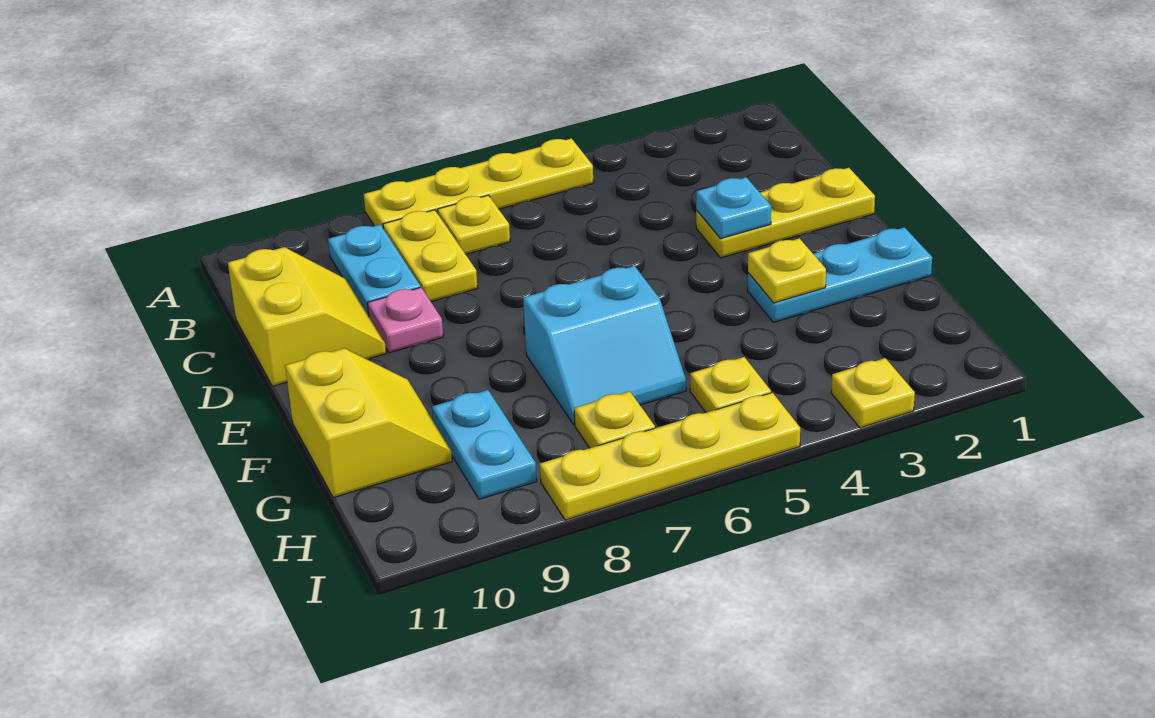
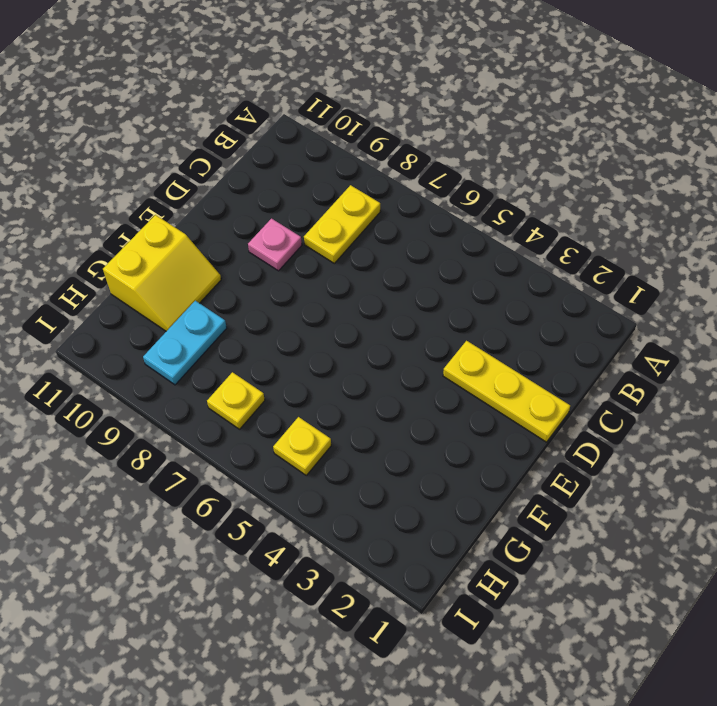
none -> yellow plate A5:A8 level 1
none -> yellow plate B7 level 1
none -> cyan plate B9:C9 level 1

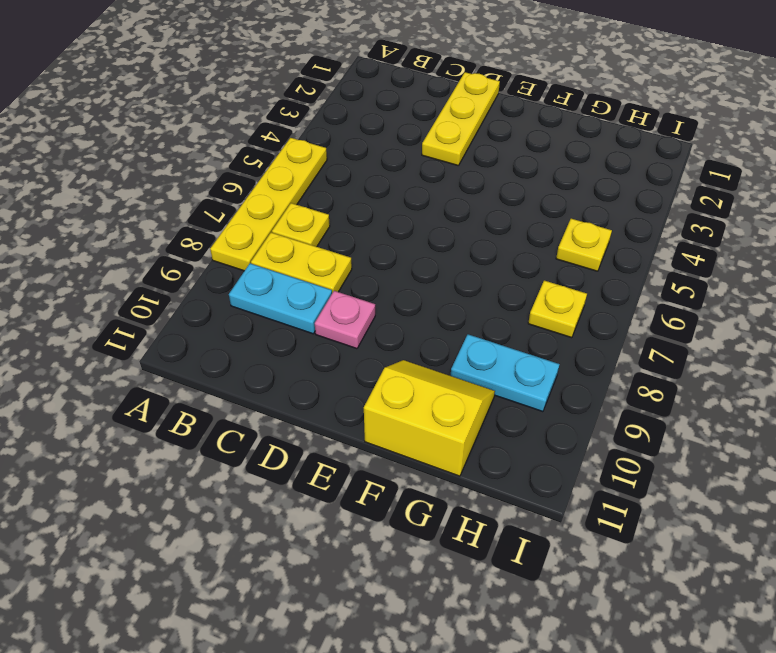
none -> yellow slope C10:D11 level 1 top 11
none -> cyan plate F1:F3 level 1
none -> cyan slope F6:G7 level 1 top F

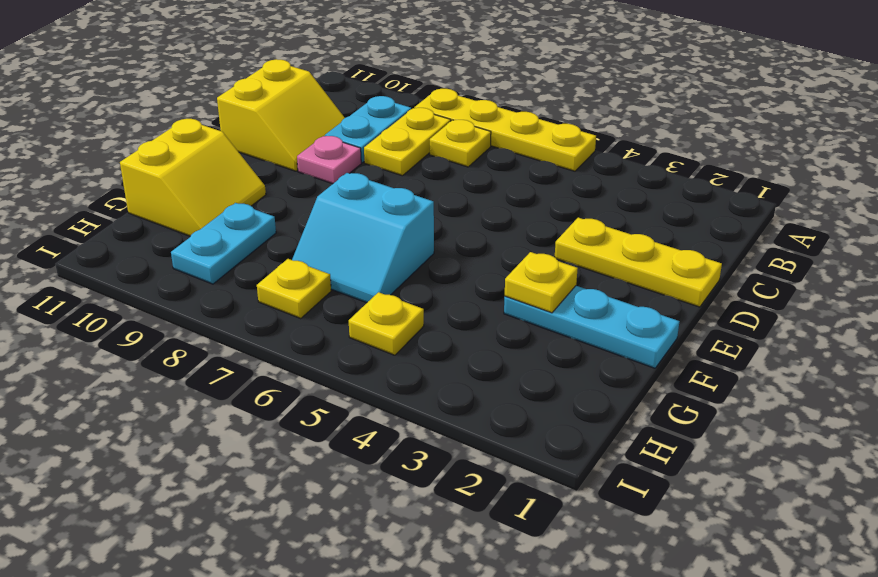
none -> yellow plate I3 level 1
none -> yellow plate I5:I8 level 1
none -> cyan plate D3 level 2

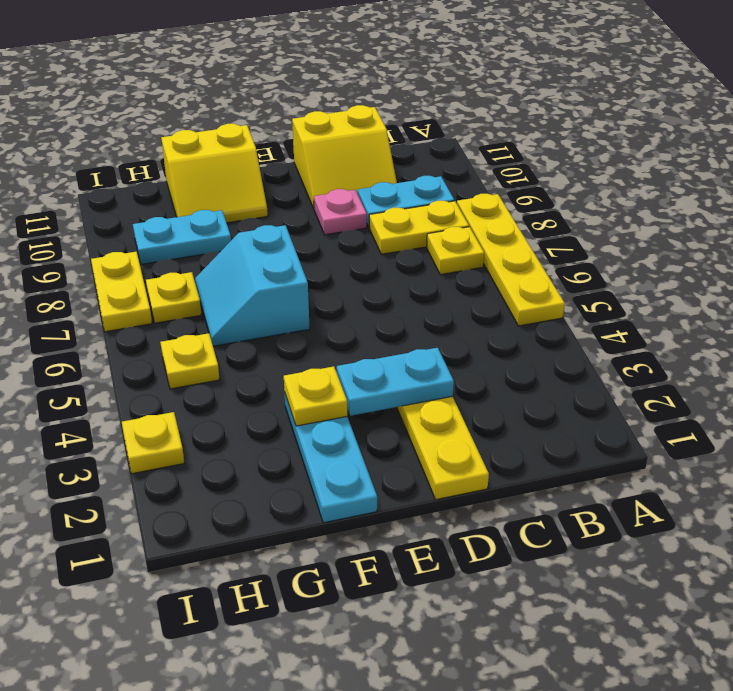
cyan plate D3:E3 level 2 -> cyan plate D3 level 2
yellow plate I7:I8 level 1 -> yellow plate I5:I8 level 1

